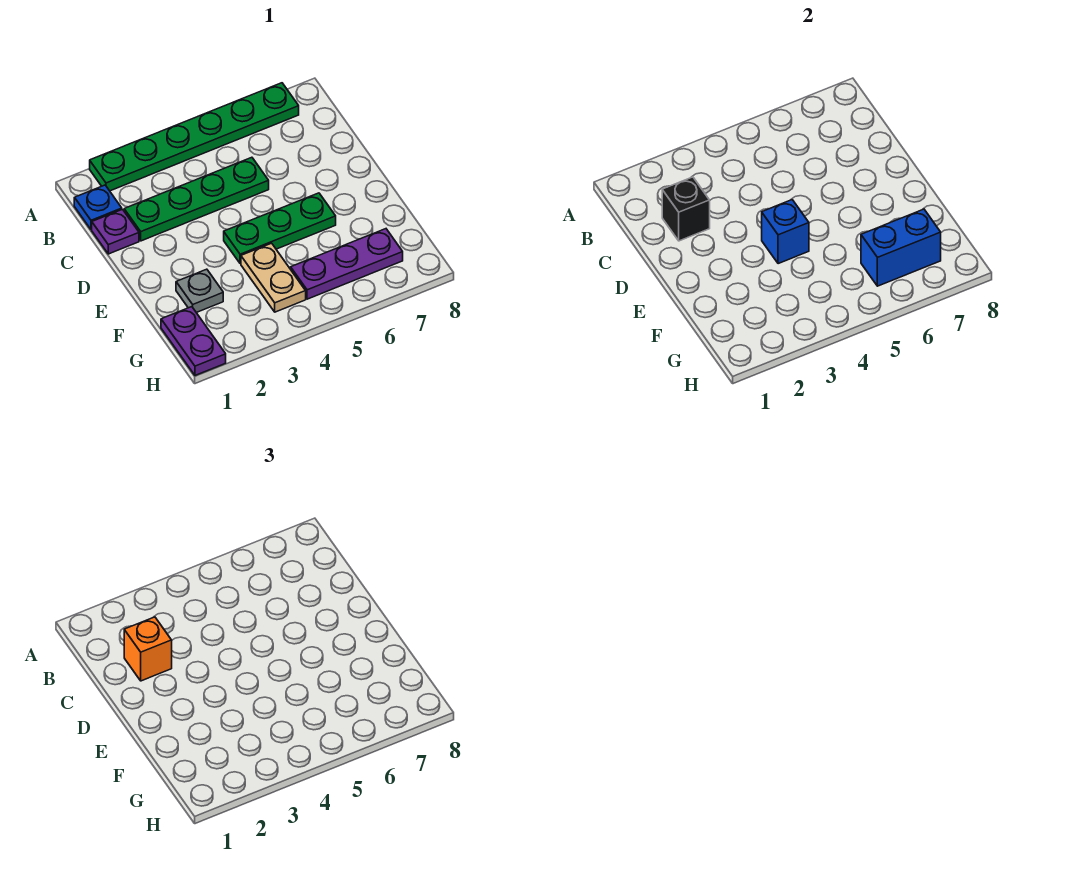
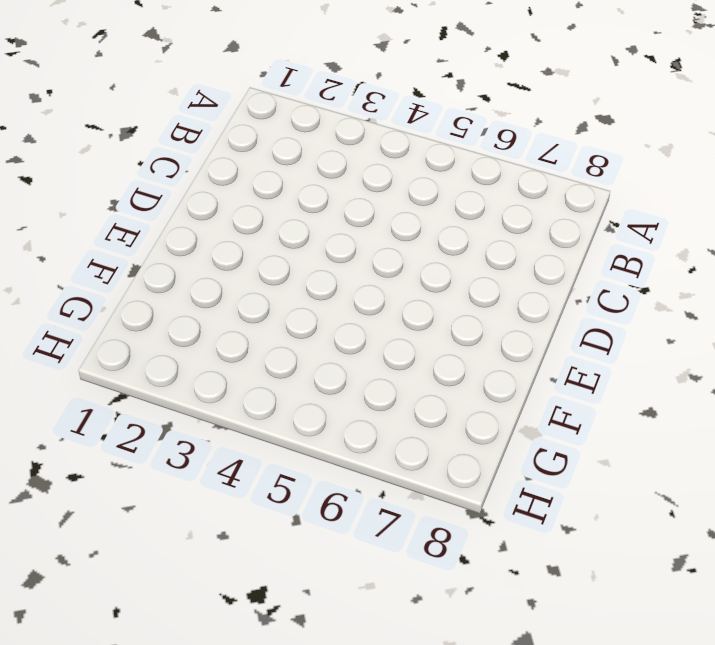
none -> green plate A2:A7 level 1
none -> blue plate B1 level 1
none -> purple plate C1 level 1

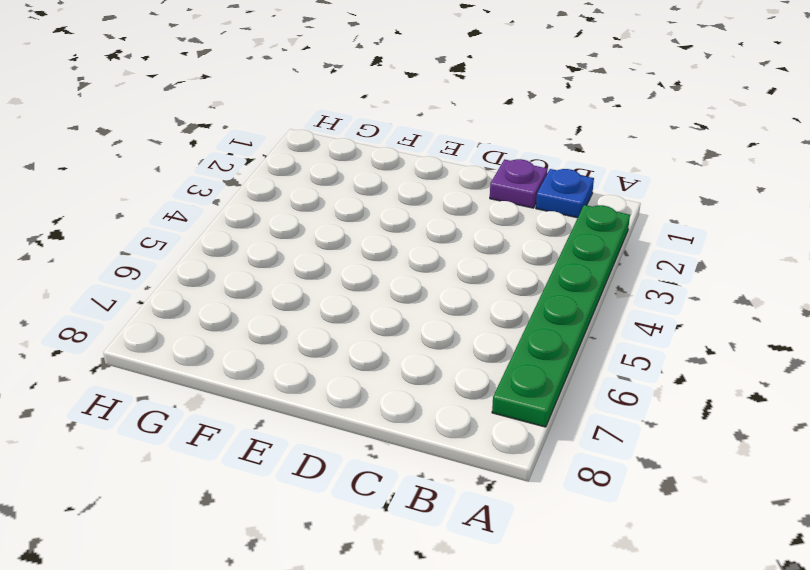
none -> green plate C2:C5 level 1
none -> green plate E4:E6 level 1
none -> grey plate F2 level 1

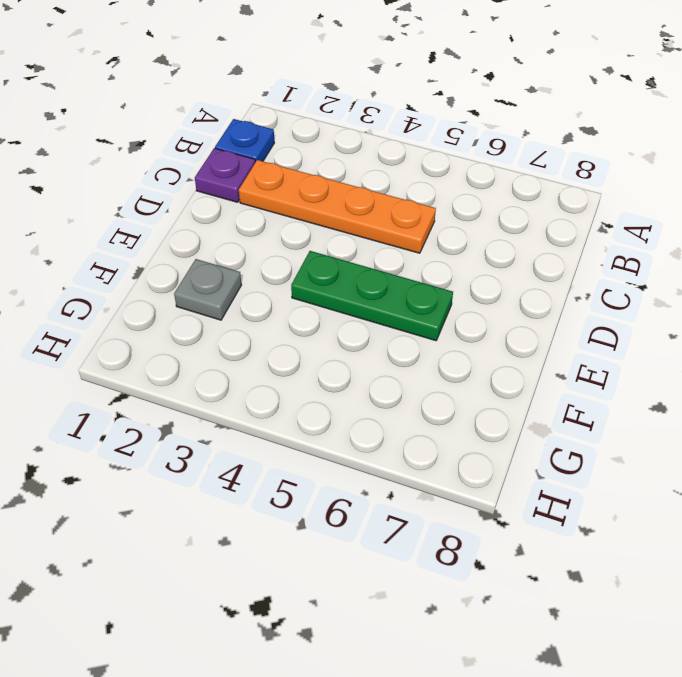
orange plate C2:C5 level 1 -> green plate C2:C5 level 1
none -> green plate A2:A7 level 1
none -> tan plate F4:G4 level 1
none -> purple plate G1:H1 level 1

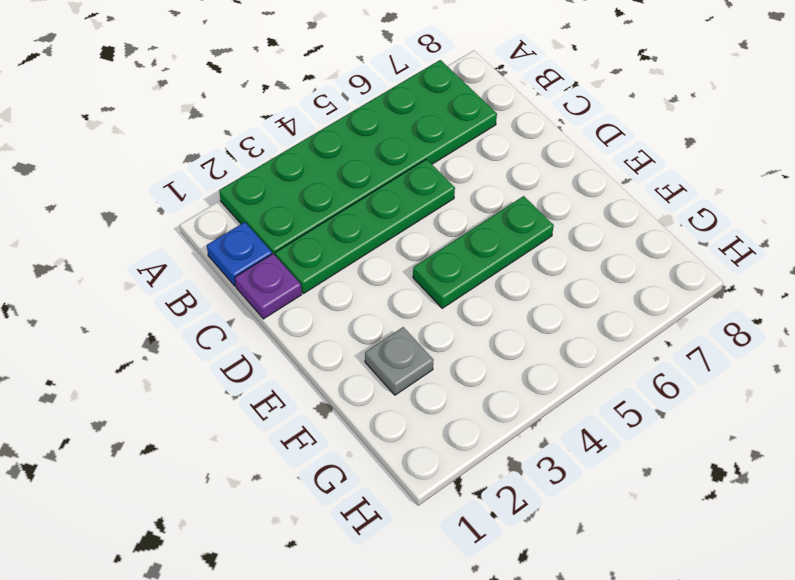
green plate A2:B7 level 1 -> green plate A2:A7 level 1
none -> tan plate F4:G4 level 1
none -> purple plate G1:H1 level 1
none -> purple plate G5:G7 level 1

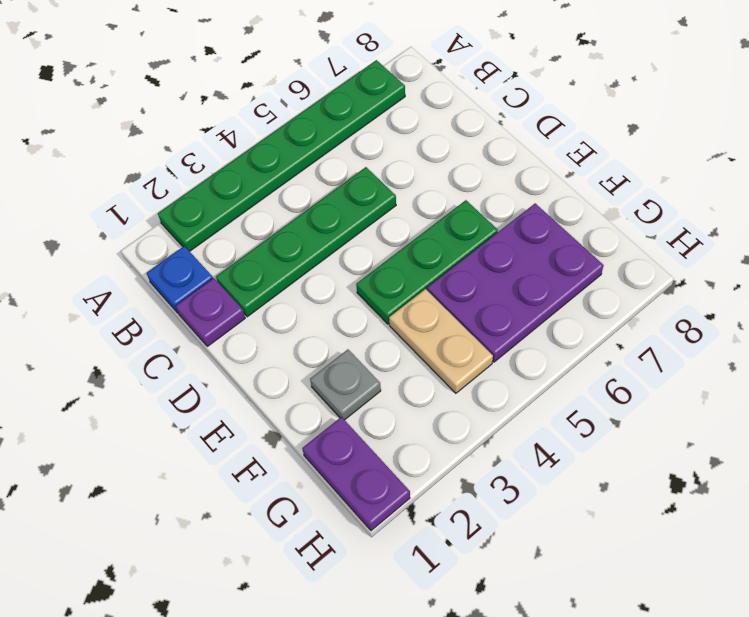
purple plate F5:G7 level 1 -> purple plate G5:G7 level 1
none -> black brick C2 level 2
none -> blue brick E4 level 2
none -> blue brick G6:G7 level 2

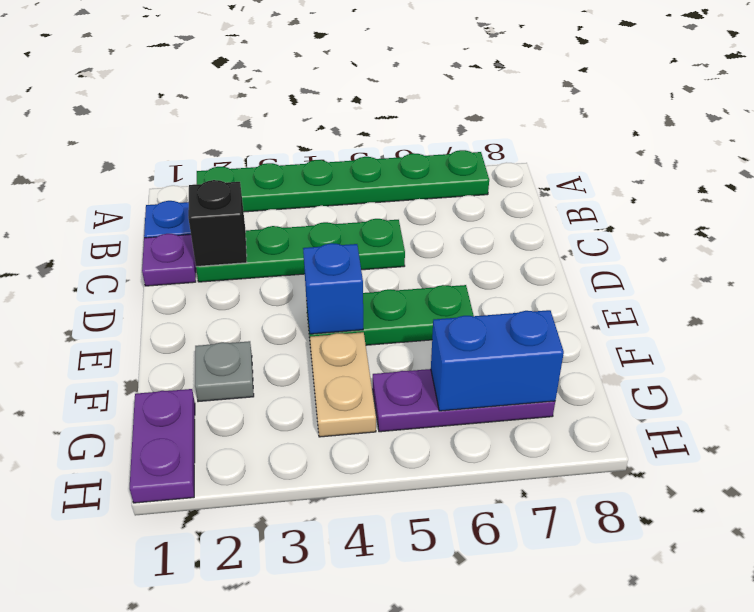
none -> orange brick C2 level 3

